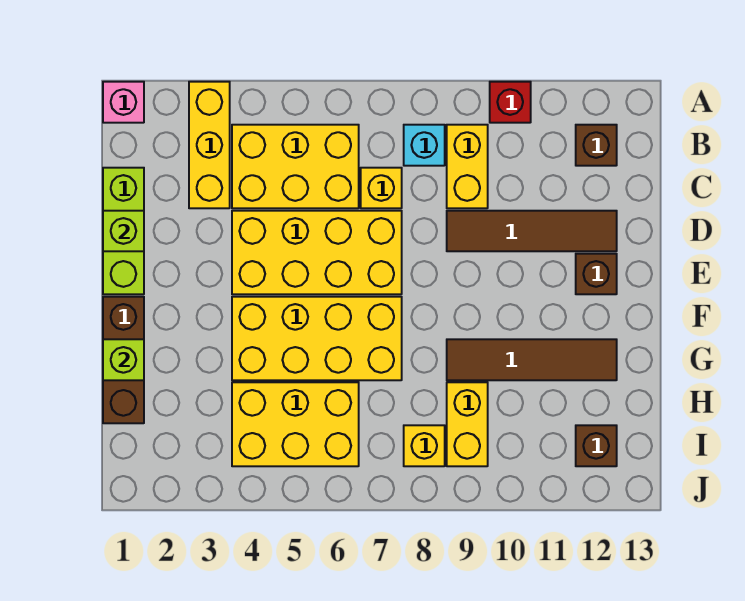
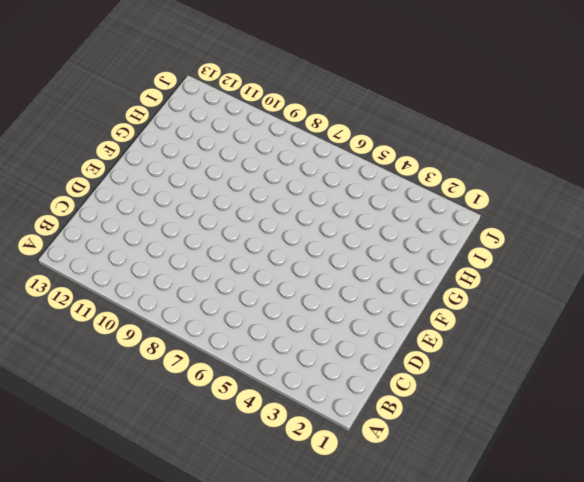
none -> pink brick A1 level 1
none -> yellow brick A3:C3 level 1
none -> red brick A10 level 1

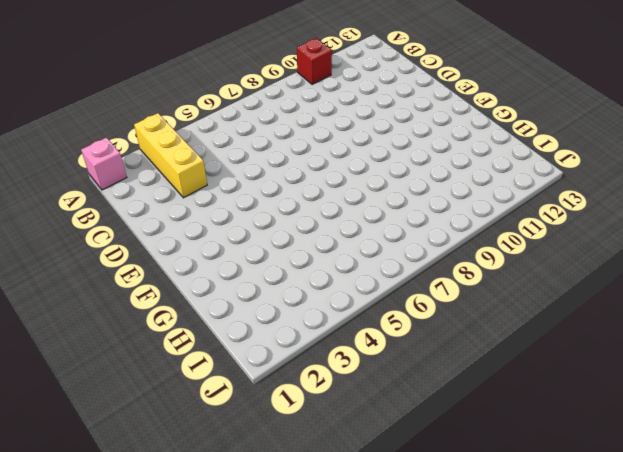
none -> yellow brick B4:C6 level 1
none -> cyan brick B8 level 1
none -> yellow brick B9:C9 level 1

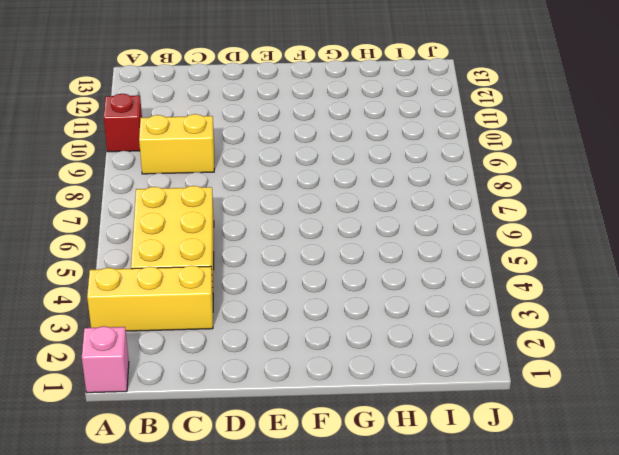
none -> cyan brick B8 level 1
none -> brown brick B12 level 1
none -> lime brick C1:E1 level 1

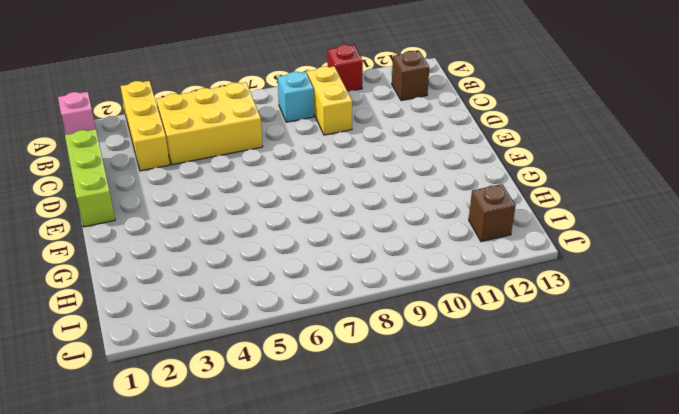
none -> yellow brick C7 level 1
none -> yellow brick D4:E7 level 1
none -> brown tile D9:D12 level 1

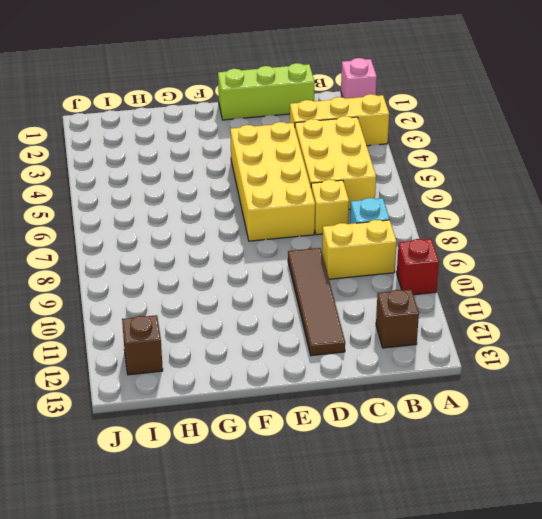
none -> brown brick E12 level 1
none -> brown brick F1:H1 level 1
none -> yellow brick F4:G7 level 1

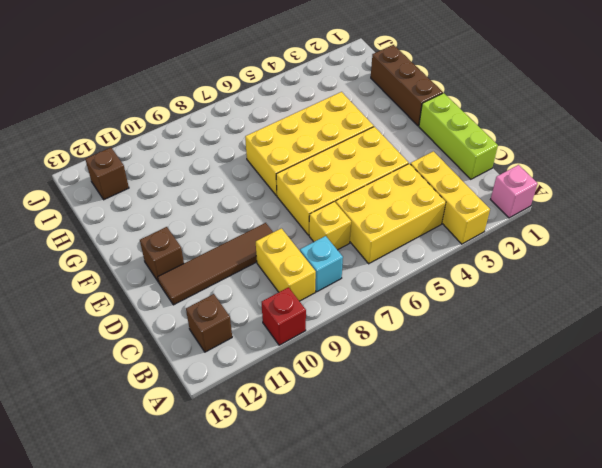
none -> brown tile G9:G12 level 1
none -> yellow brick H4:I6 level 1
none -> yellow brick H9:I9 level 1

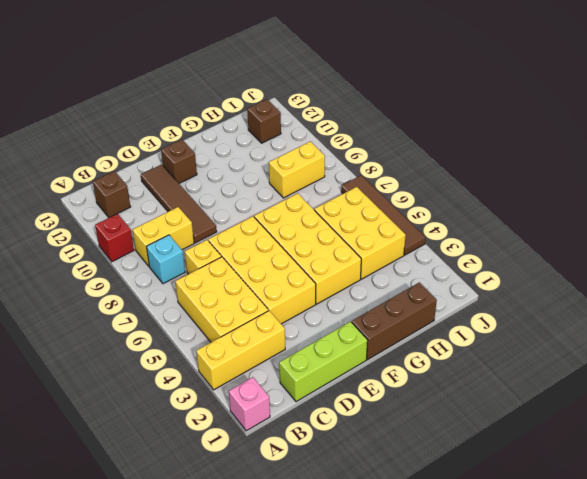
brown tile J4:J7 level 1 -> brown tile G9:G12 level 1
none -> yellow brick I8 level 1
none -> lime brick D1 level 2
none -> lime brick G1 level 2

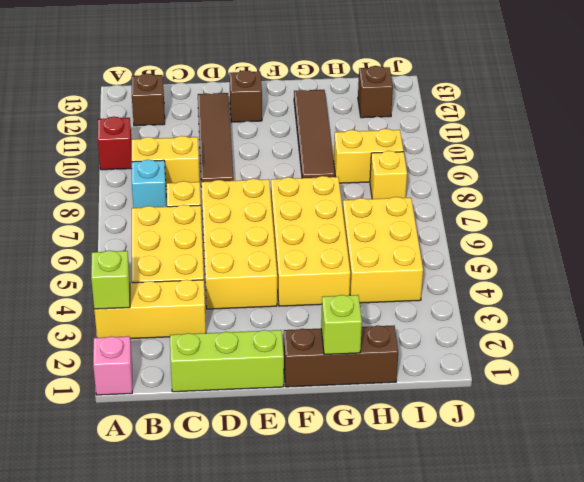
lime brick A3 level 2 -> lime brick D1 level 2

